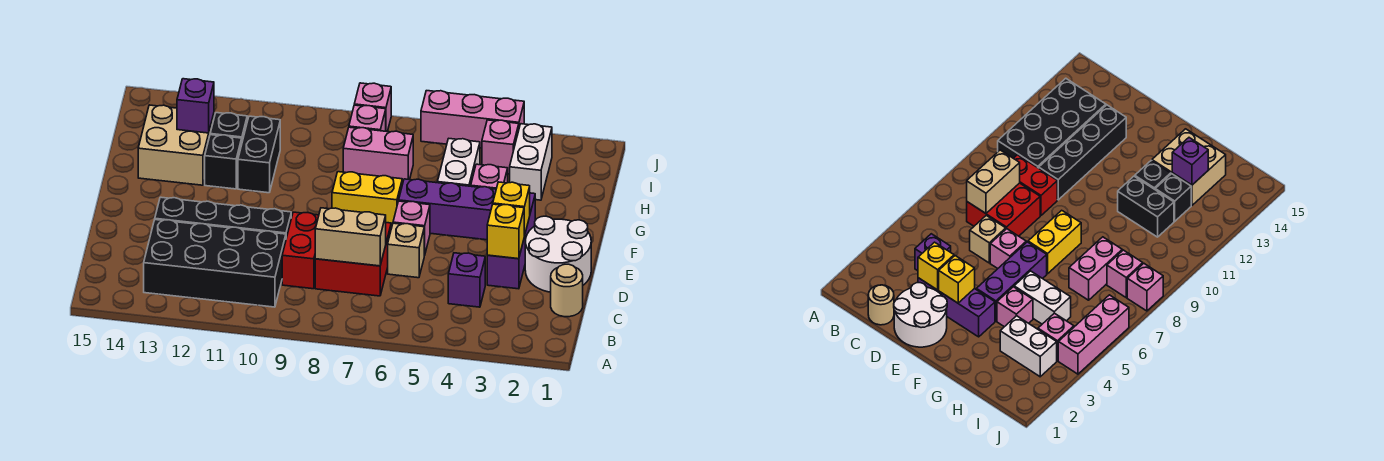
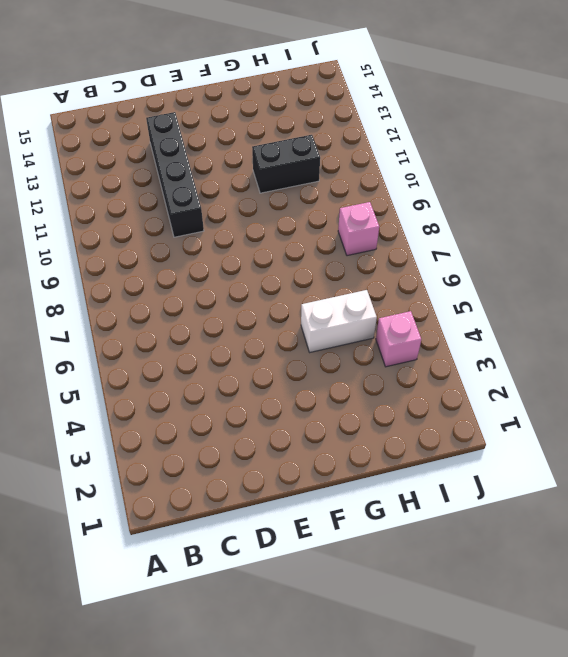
none -> black brick B10:C13 level 1
none -> tan round brick C1 level 1
none -> purple brick C4 level 1

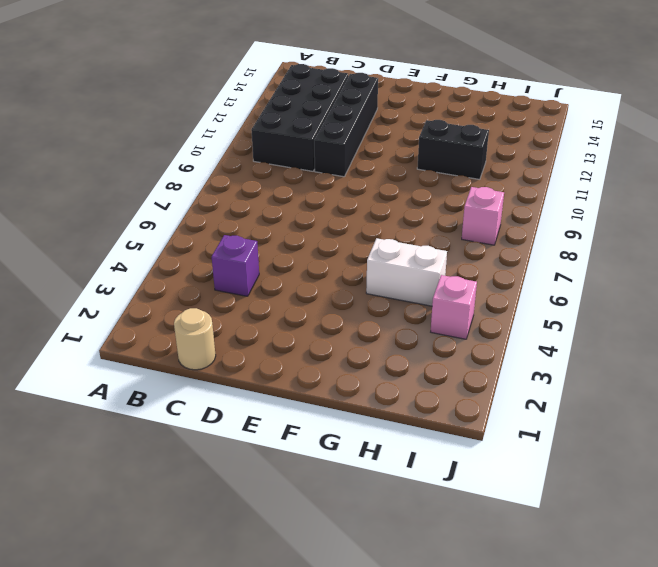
none -> red brick C7:D8 level 1
none -> red brick C9:D9 level 1
none -> white round brick D1:E2 level 1

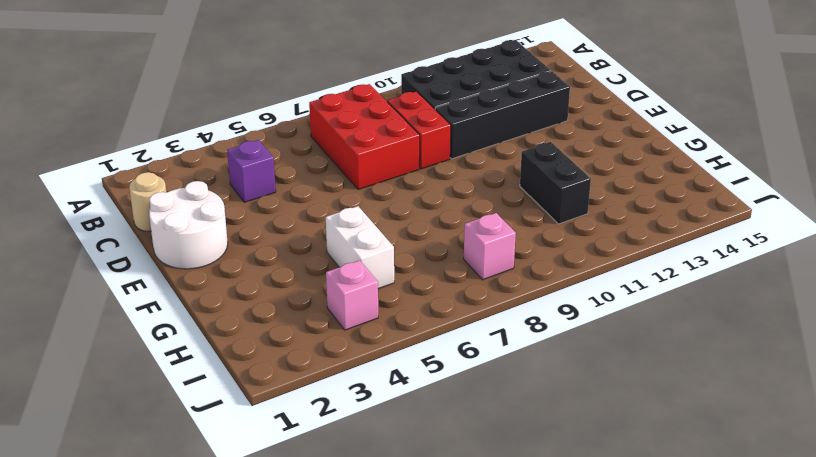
red brick B7:D8 level 1 -> red brick C7:D8 level 1
none -> purple brick D3:F3 level 1
none -> tan brick D6 level 1
none -> pink brick E6 level 1

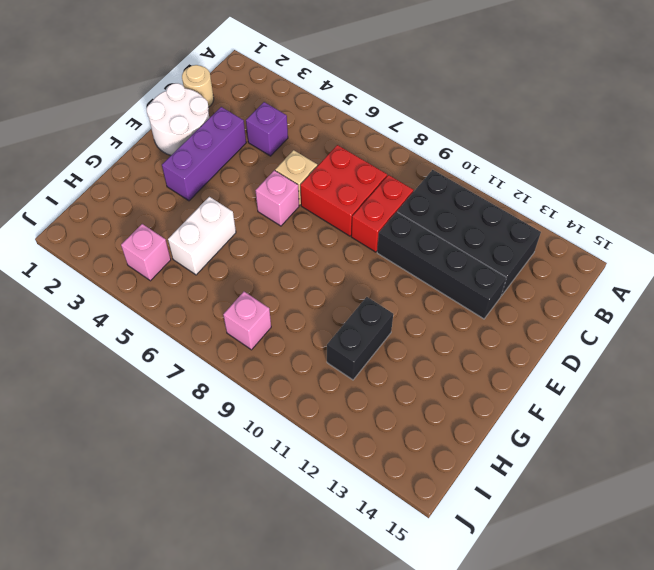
none -> purple brick F4:F6 level 1
none -> yellow brick F7:F8 level 1
none -> pink brick G4 level 1

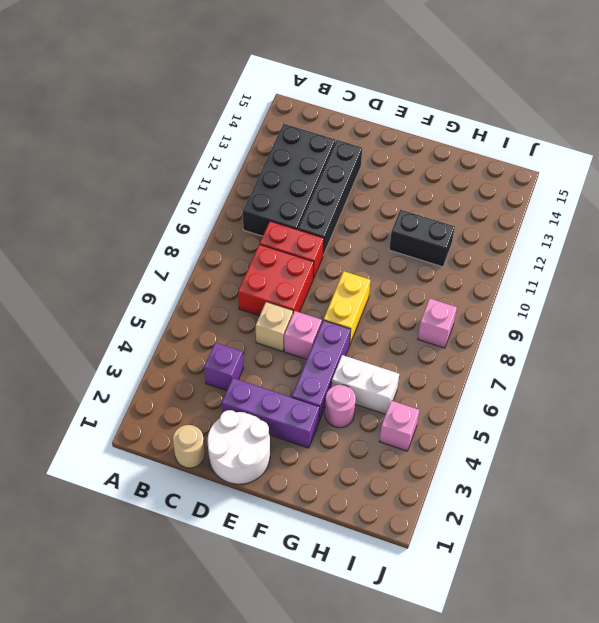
pink round brick G4 level 1 -> pink brick G4 level 1
none -> black brick G12 level 1
none -> tan brick G13:H14 level 1
none -> white brick H3:I3 level 1

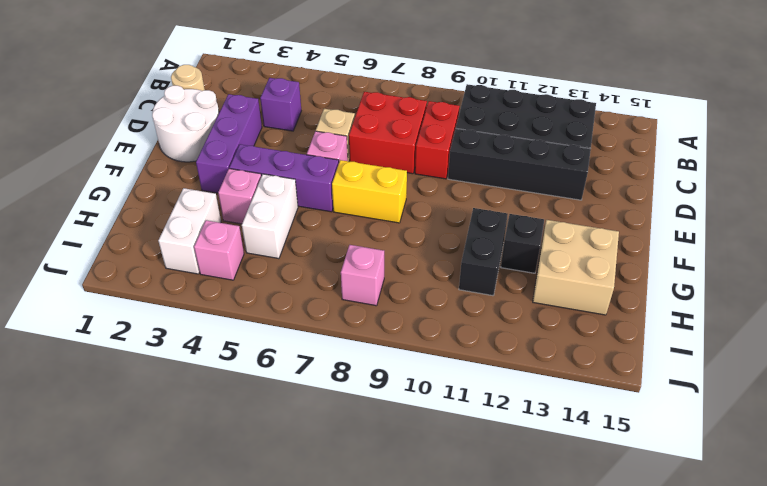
none -> pink brick H7:H8 level 1
none -> black brick H12 level 1
none -> pink brick J4:J6 level 1

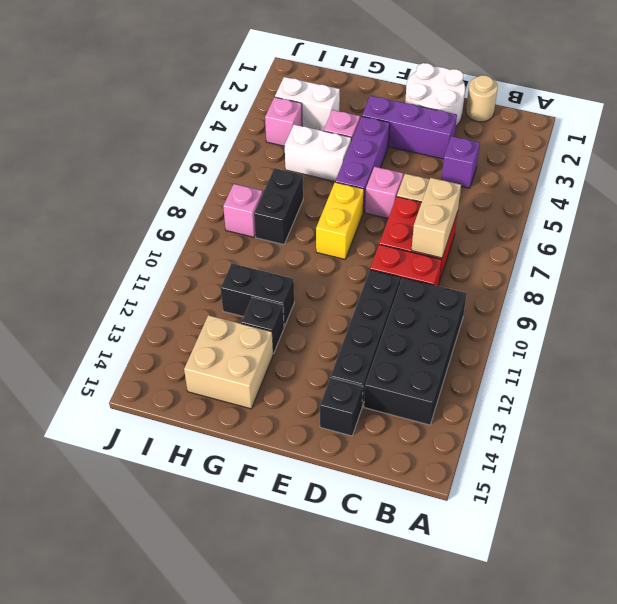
black brick D14 level 1 -> black brick H12 level 1
black brick H7:H8 level 1 -> pink brick H7:H8 level 1
none -> pink brick J4:J6 level 1
none -> pink brick J8 level 1
none -> yellow brick D3 level 2

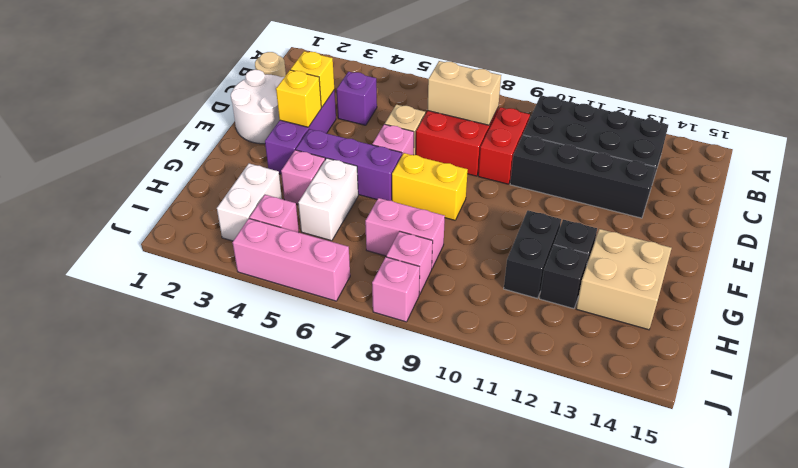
none -> purple brick H13 level 2

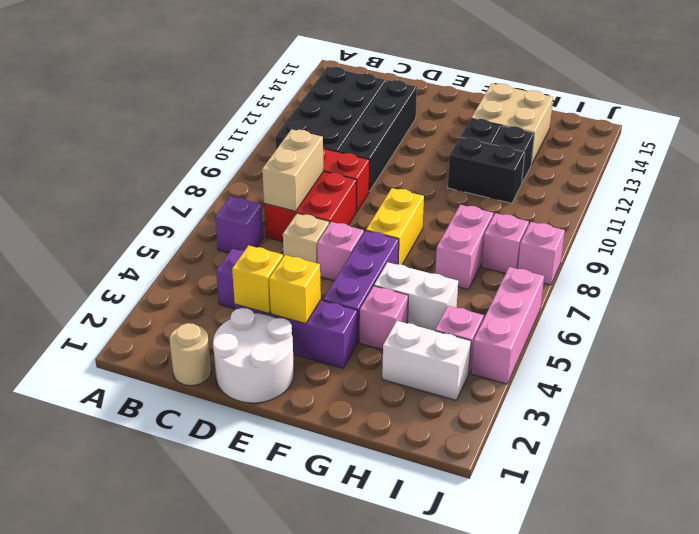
purple brick B6 level 1 -> purple brick H13 level 2

